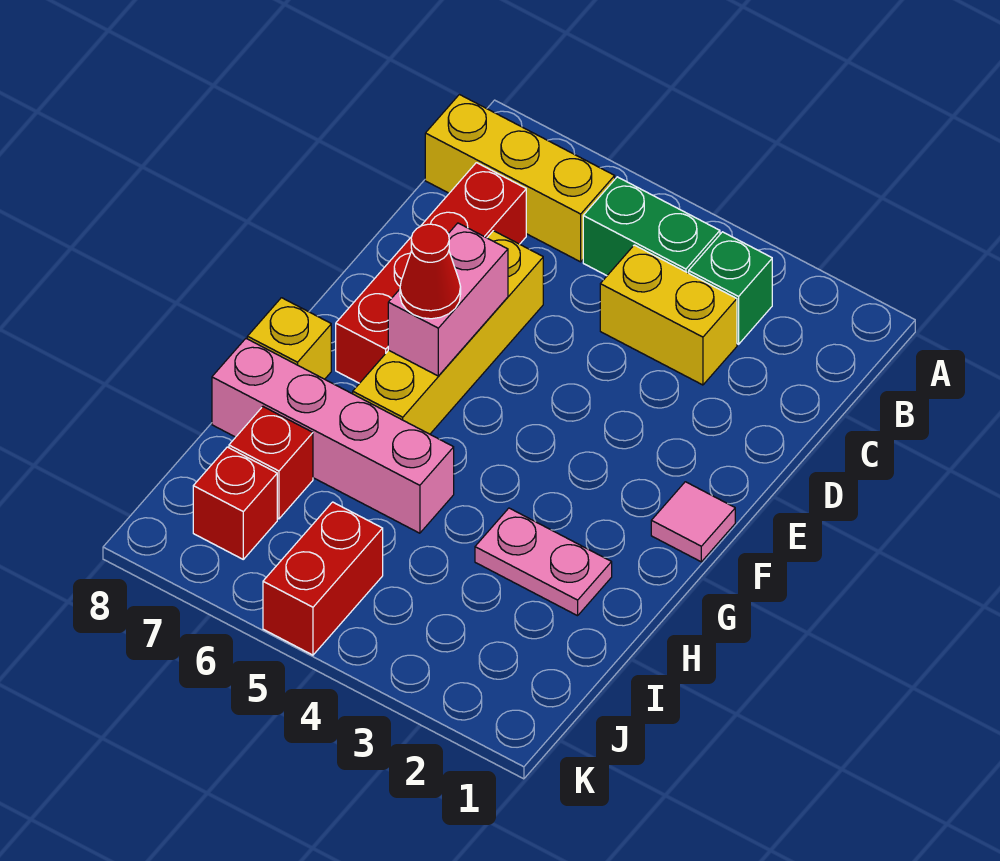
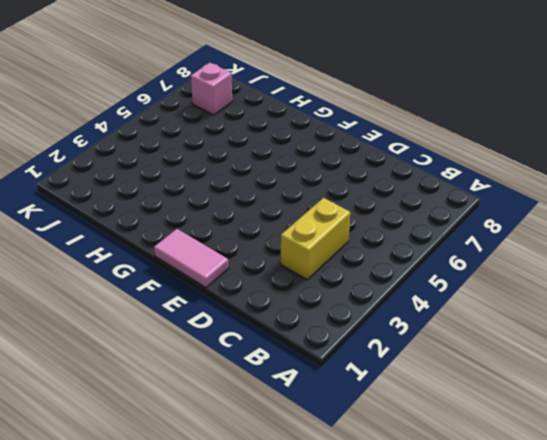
pink tile E1:F1 level 1 -> pink tile F1 level 1
pink brick J7 level 1 -> red brick J7 level 1
none -> green brick B3 level 1
none -> green brick B4:B5 level 1
none -> yellow brick B6:B8 level 1

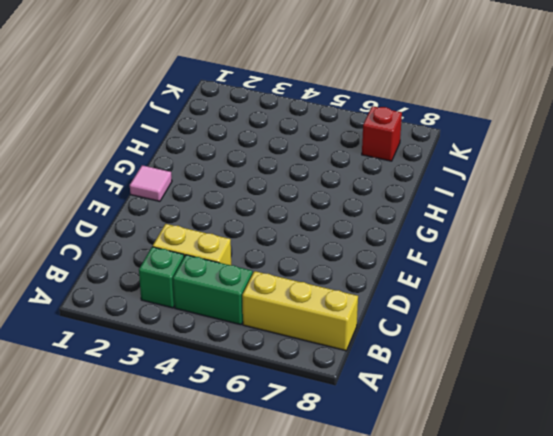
none -> red brick C7:F7 level 1
none -> yellow brick D6:G6 level 1
none -> yellow brick G8 level 1

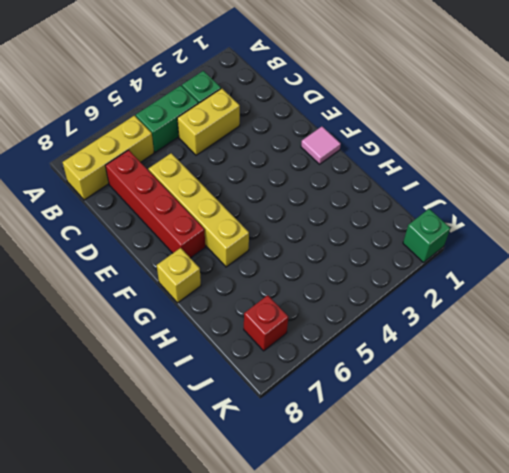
green brick K1 level 1 -> none
none -> pink plate H2:H3 level 1
none -> pink brick H5:H8 level 1
none -> red brick I7 level 1

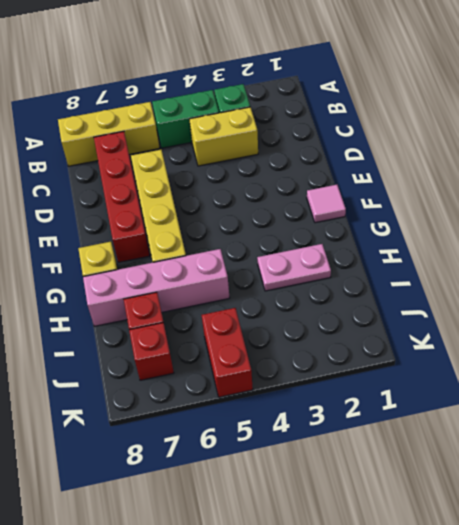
none -> pink brick E6:F6 level 2
none -> red cone F6 level 3

